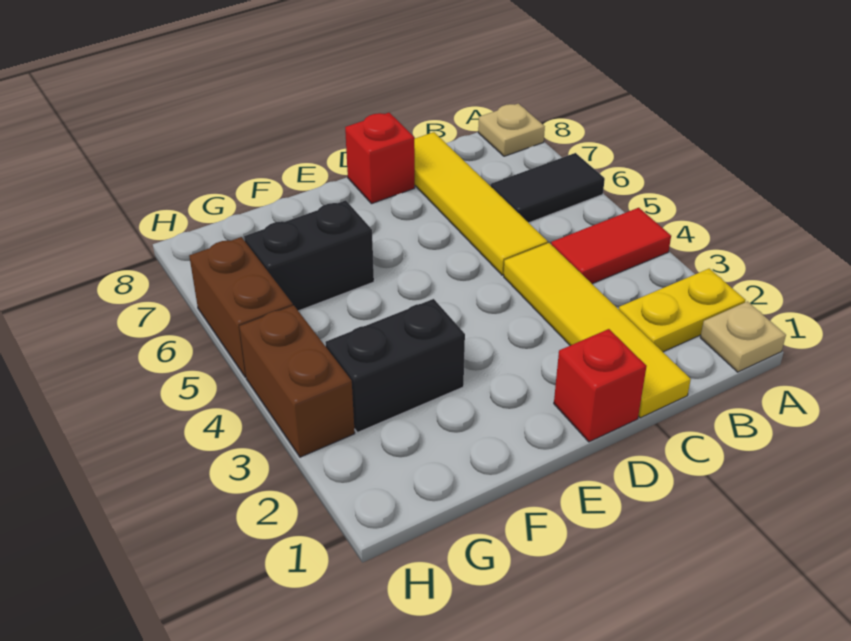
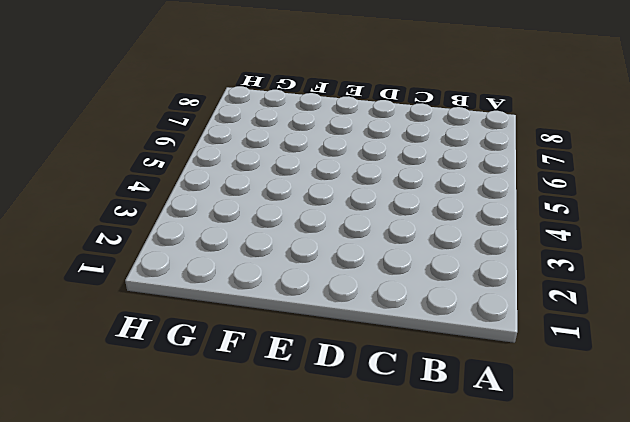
none -> tan plate A1 level 1
none -> yellow plate A2:B2 level 1
none -> red tile A4:B4 level 1

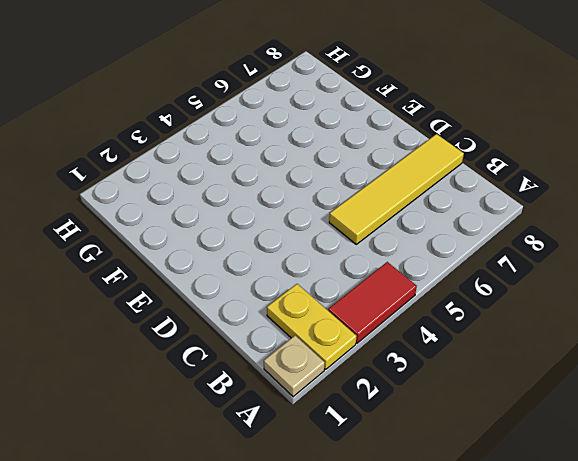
red tile A3:A4 level 1 -> red tile A4:B4 level 1
none -> black tile A6:B6 level 1
none -> tan plate A8 level 1
none -> yellow tile C1:C4 level 1

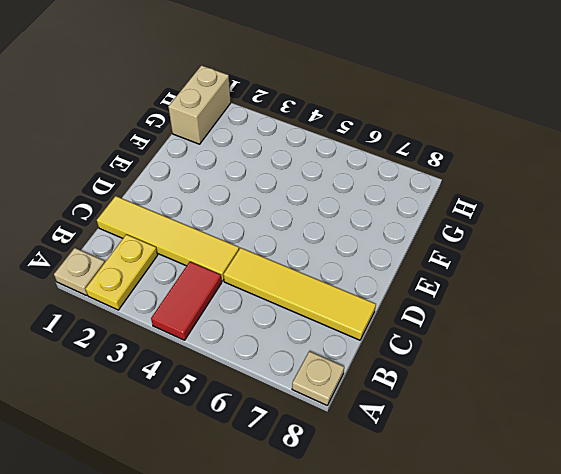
tan brick G1:H1 level 1 -> none
none -> black tile A6:B6 level 1
none -> red brick D1 level 1
none -> red brick D8 level 1

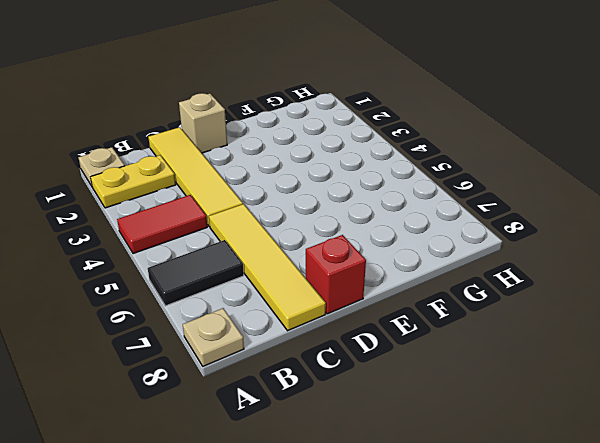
tan brick D1 level 1 -> red brick D1 level 1
none -> black brick F3:G3 level 1
none -> black brick F6:G6 level 1
none -> brown brick H3:H4 level 1

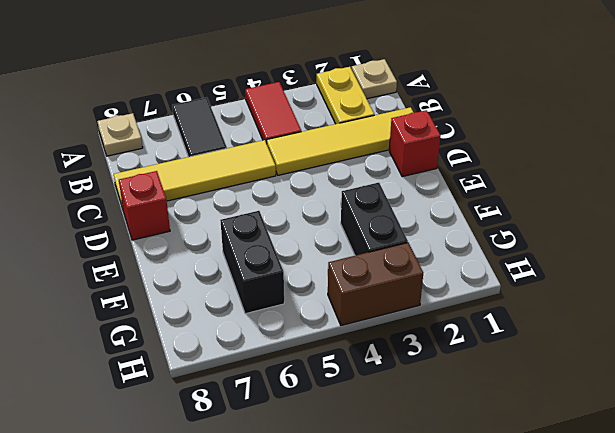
none -> brown brick H5:H6 level 1

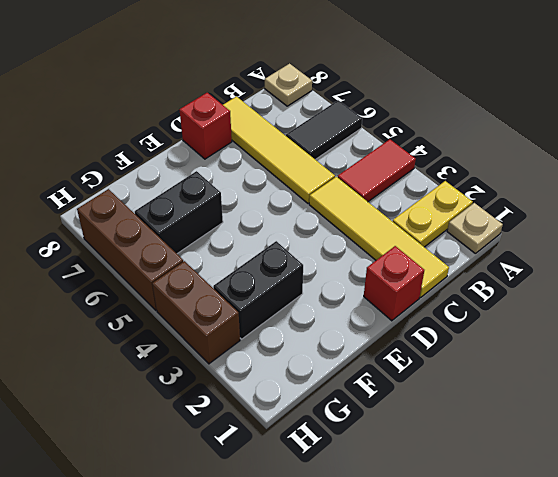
brown brick H5:H7 level 1 -> brown brick H5:H6 level 1

